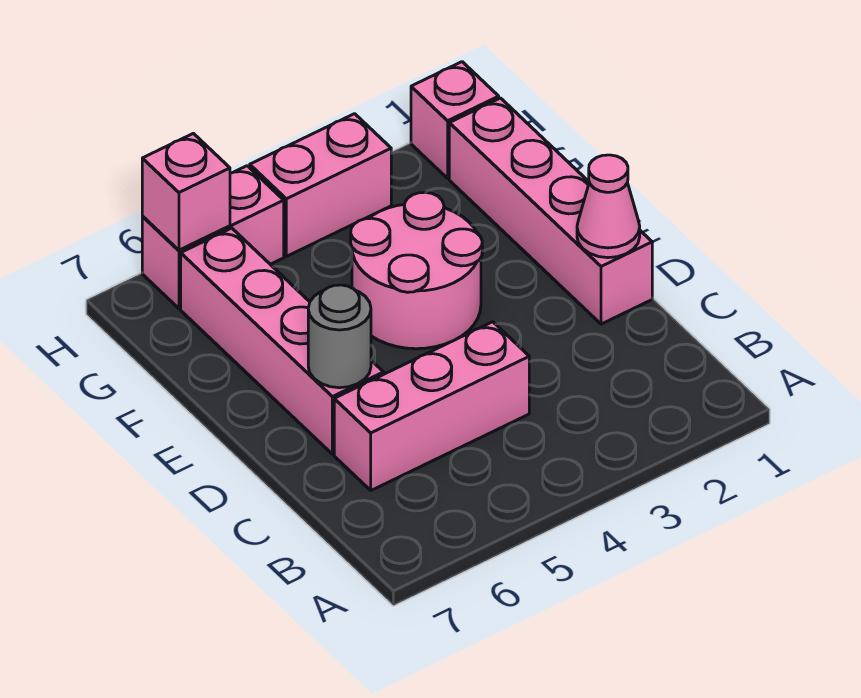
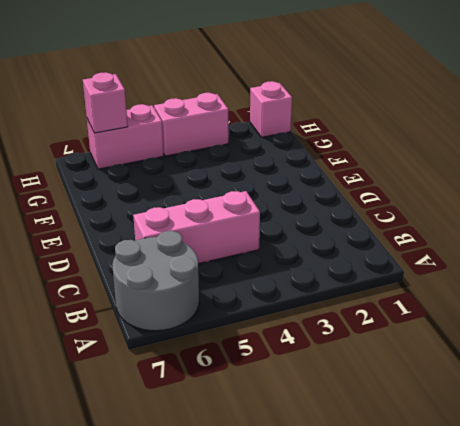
grey round brick A6:B7 level 1 -> none
none -> pink brick D1:G1 level 1
none -> pink brick D6:G6 level 1

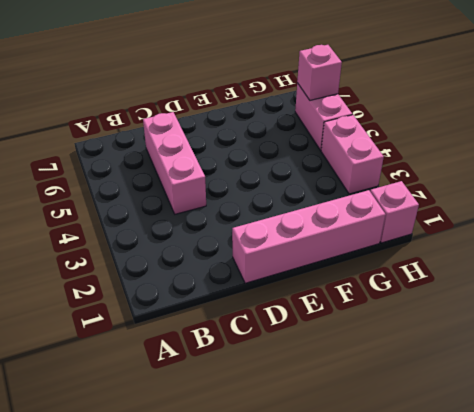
none -> pink brick D6:G6 level 1
none -> pink round brick E3:F4 level 1

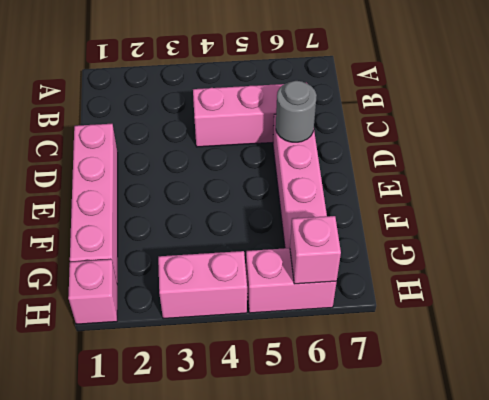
none -> pink round brick E3:F4 level 1
none -> pink cone D1 level 2

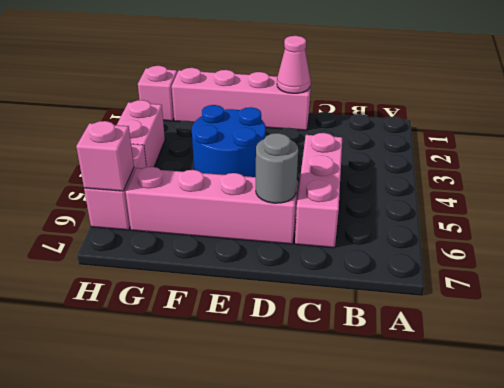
blue round brick E3:F4 level 1 -> pink round brick E3:F4 level 1

